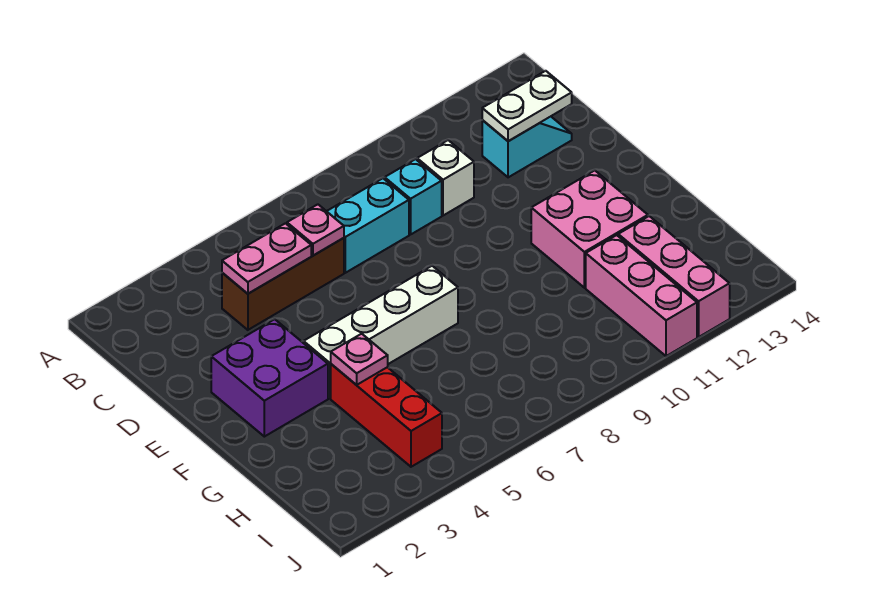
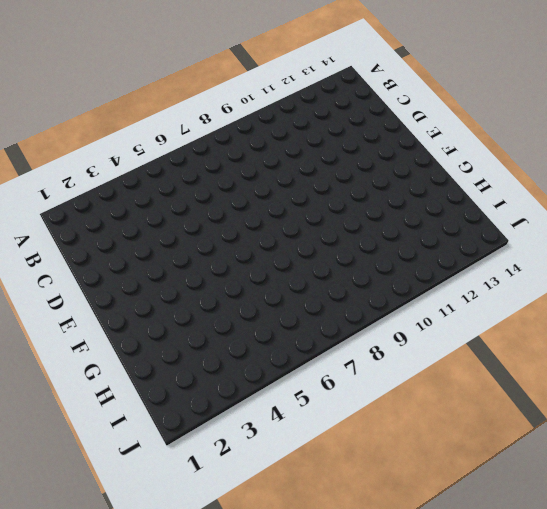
none -> brown brick C4:C6 level 1
none -> cyan brick C7:C8 level 1
none -> cyan brick C9 level 1

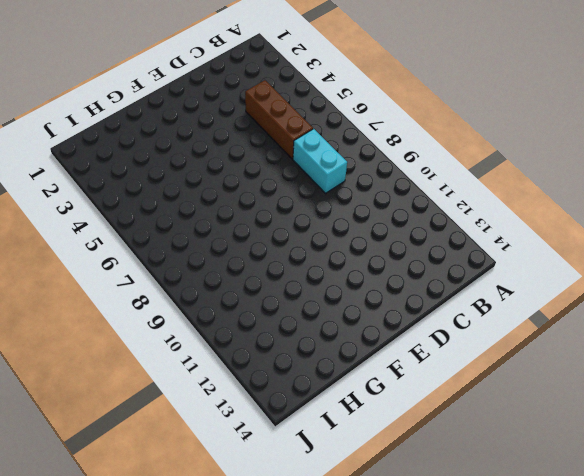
none -> cyan brick C9 level 1
none -> white brick C10 level 1
none -> cyan slope C12:C13 level 1 top 12

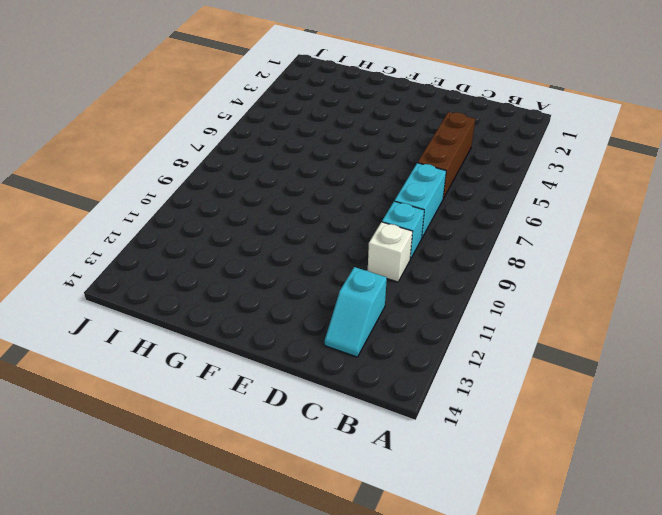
none -> purple brick E2:F3 level 1
none -> white brick F4:F7 level 1
none -> pink brick F11:G12 level 1

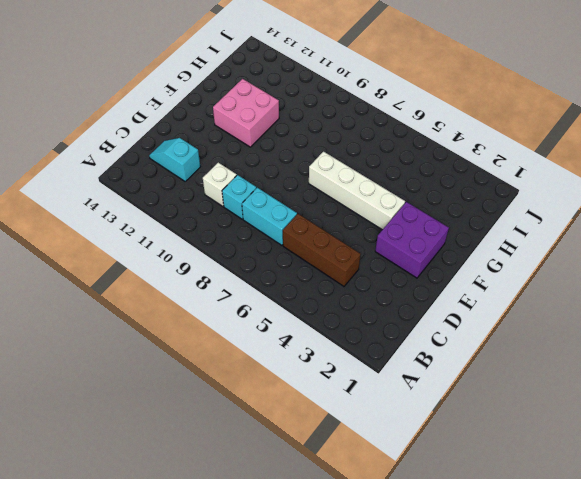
none -> red brick G4:I4 level 1
none -> pink brick H11:J11 level 1
none -> pink brick H12:J12 level 1

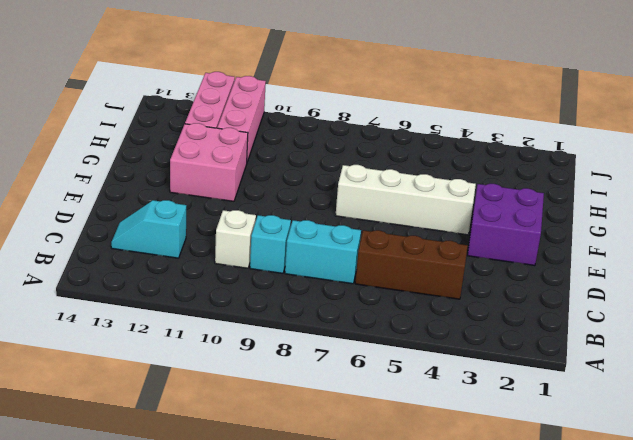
none -> red brick G4:I4 level 1
none -> pink plate C4:C5 level 2
none -> pink plate C6 level 2

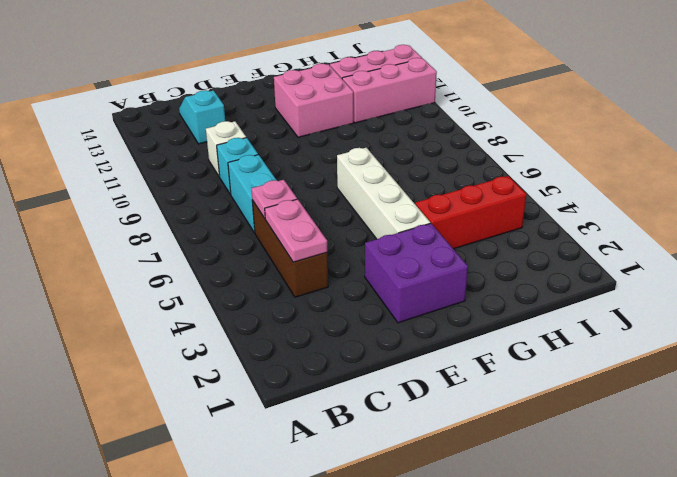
none -> white plate C12:C13 level 2
none -> pink plate G4 level 2

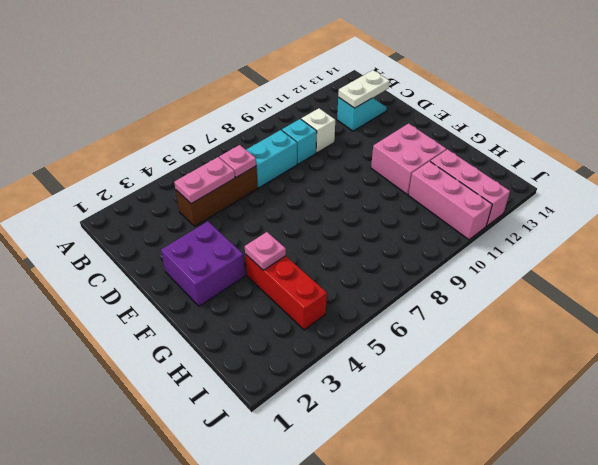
none -> white brick F4:F7 level 1

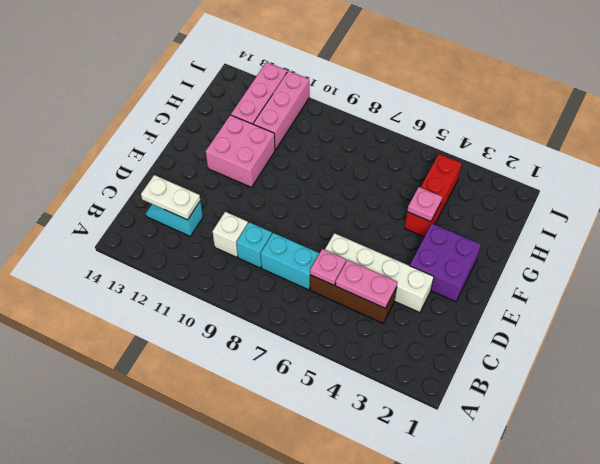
white brick D3:D6 level 1 -> white brick F4:F7 level 1

